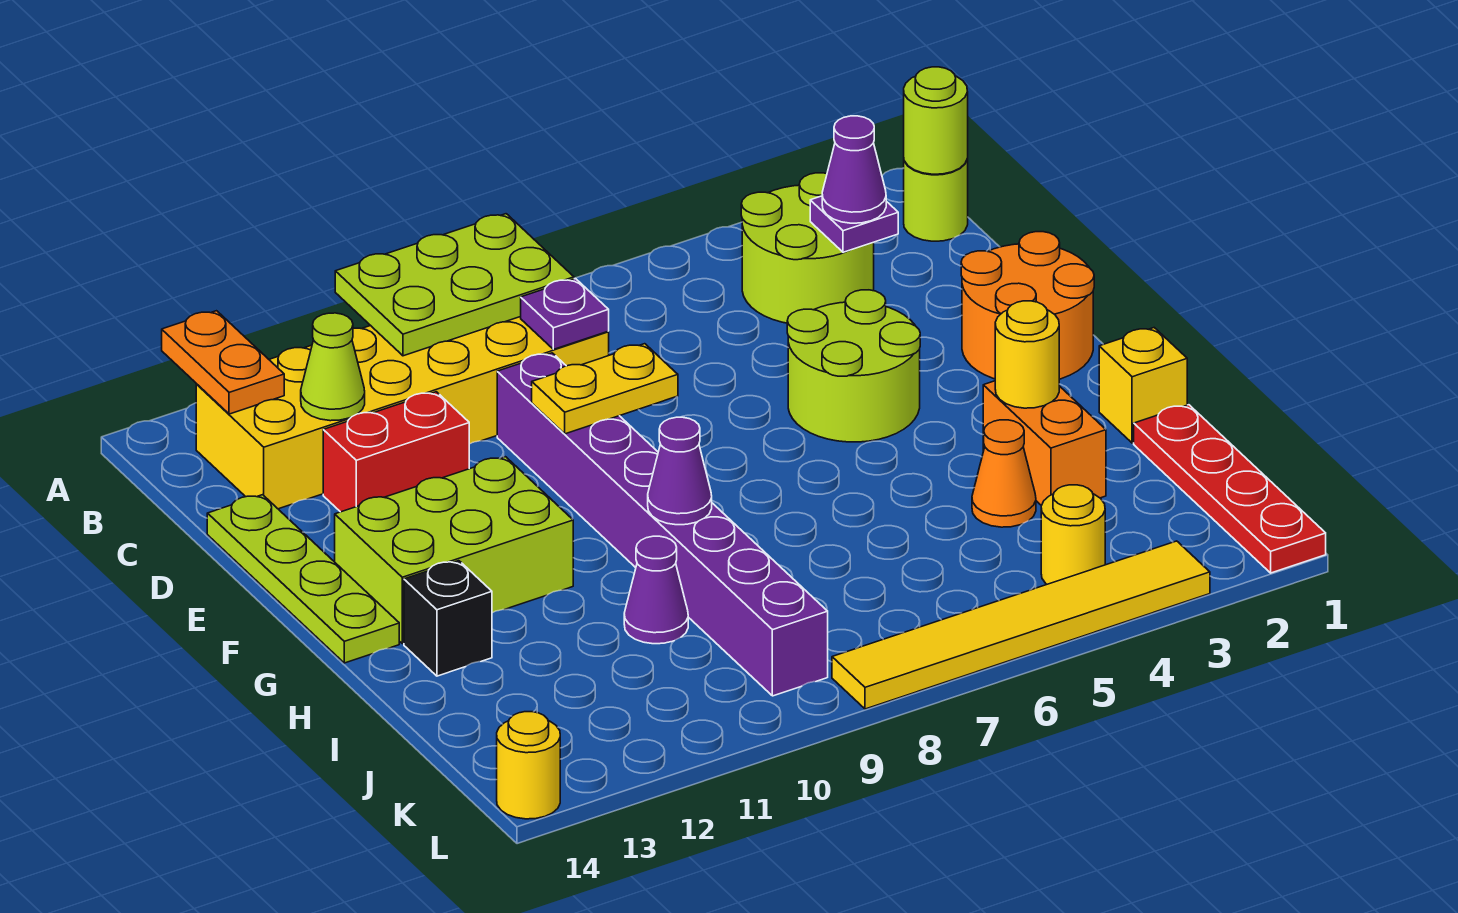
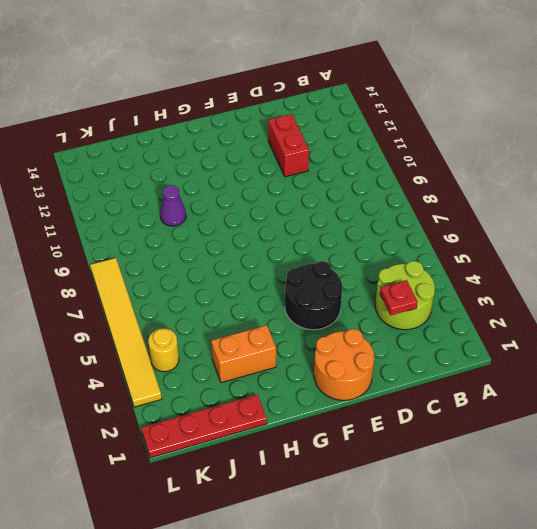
red plate C3 level 2 -> purple plate C3 level 2
black round brick E4:F5 level 1 -> lime round brick E4:F5 level 1
none -> lime round brick B1 level 1
none -> yellow brick B8:C13 level 1
none -> purple brick D9:K9 level 1

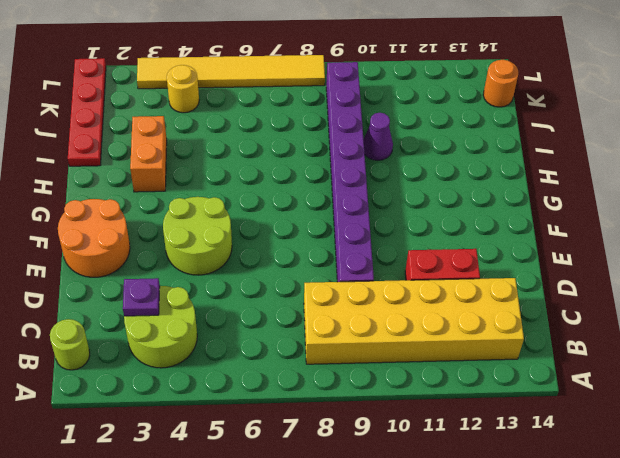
orange round brick K14 level 1 -> none
none -> lime plate D14:G14 level 1
none -> lime brick F11:G13 level 1
none -> yellow brick H1 level 1

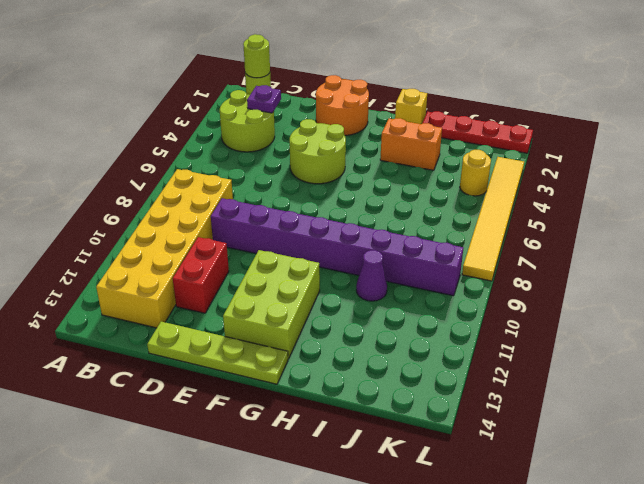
none -> black brick H13 level 1
none -> orange cone I4 level 1
none -> yellow round brick L14 level 1

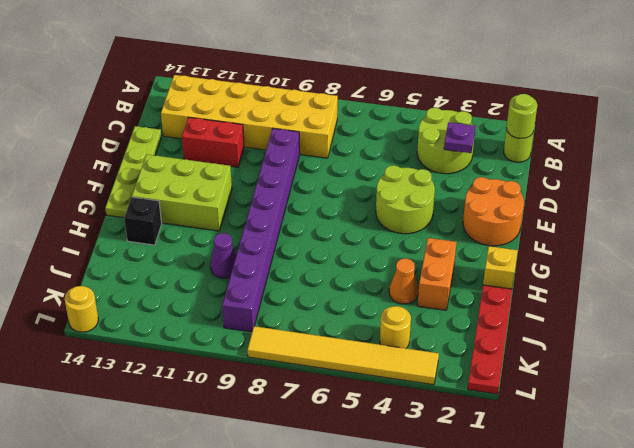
none -> lime plate A8:B10 level 2
none -> orange plate A13:B13 level 2
none -> purple plate C8 level 2

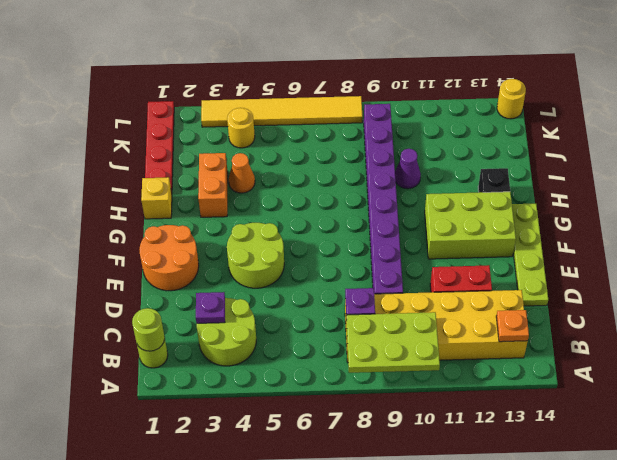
orange plate B13 level 2 -> orange plate A13:B13 level 2
none -> lime cone C12 level 2
none -> yellow plate E8:E9 level 2
none -> yellow round brick H3 level 2

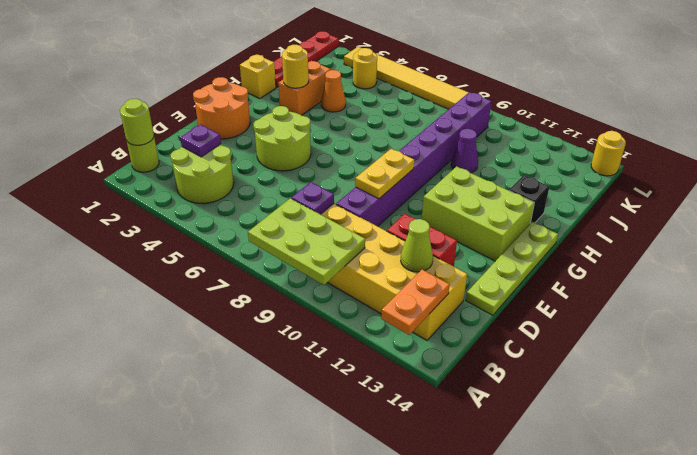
yellow plate E9:F9 level 2 -> yellow plate E8:E9 level 2
none -> purple cone H9 level 2
none -> purple cone C3 level 3

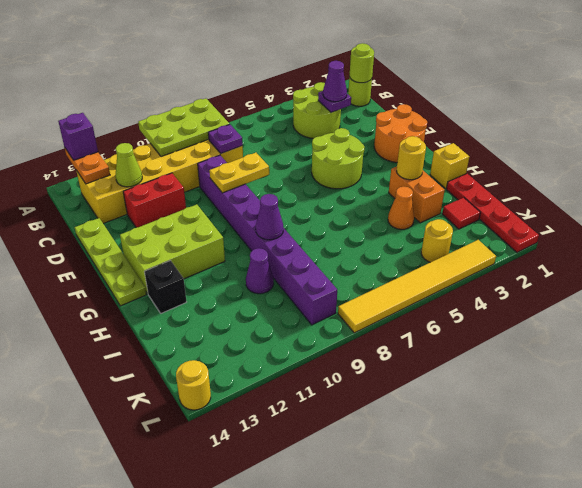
purple brick A13 level 3 -> none
red tile J2 level 1 -> none

